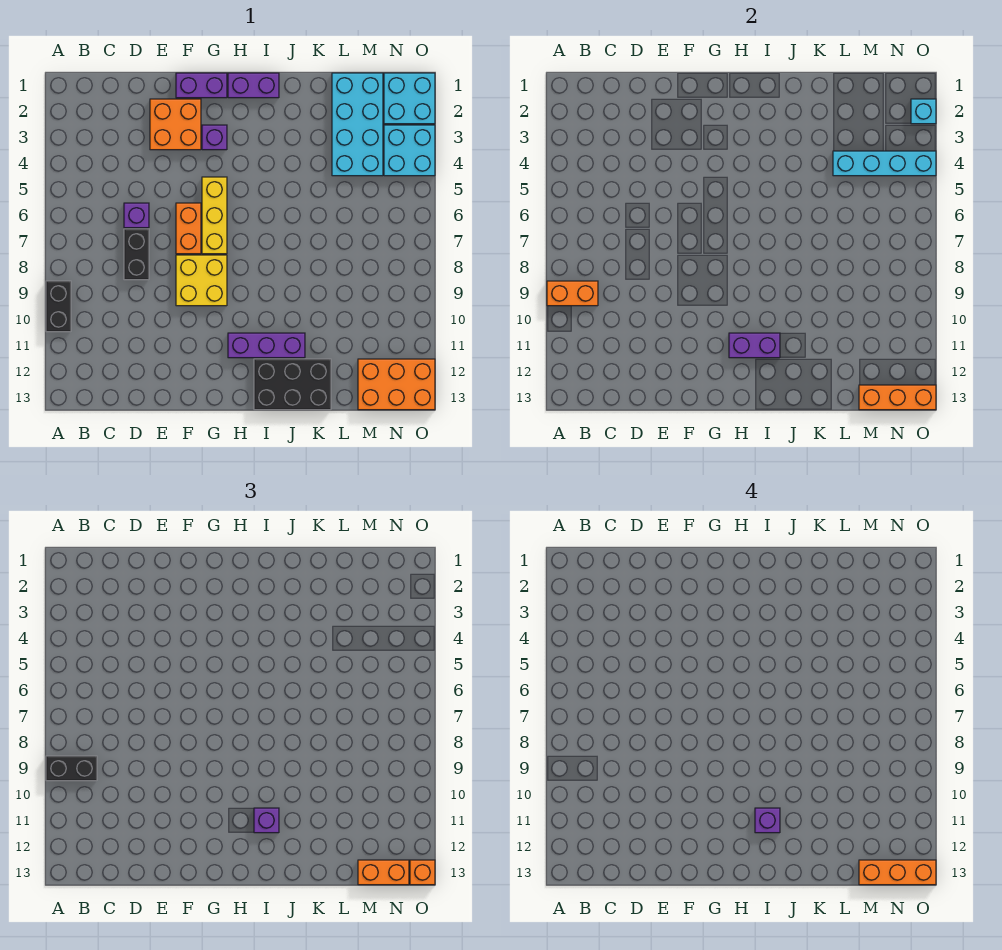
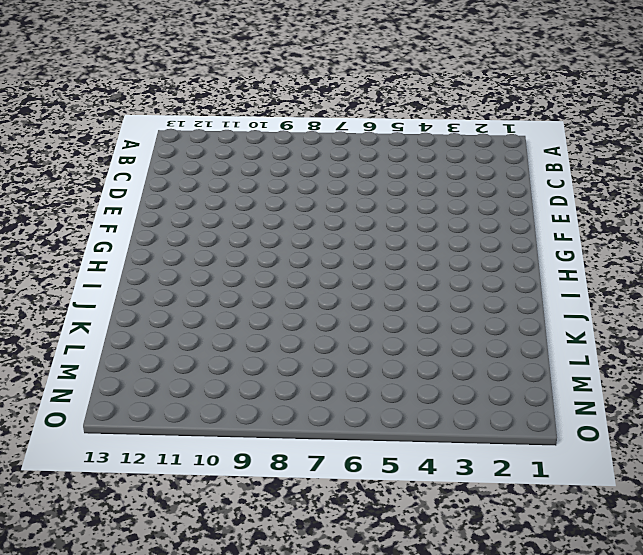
none -> black brick A9:A10 level 1
none -> purple brick D6 level 1
none -> black brick D7:D8 level 1

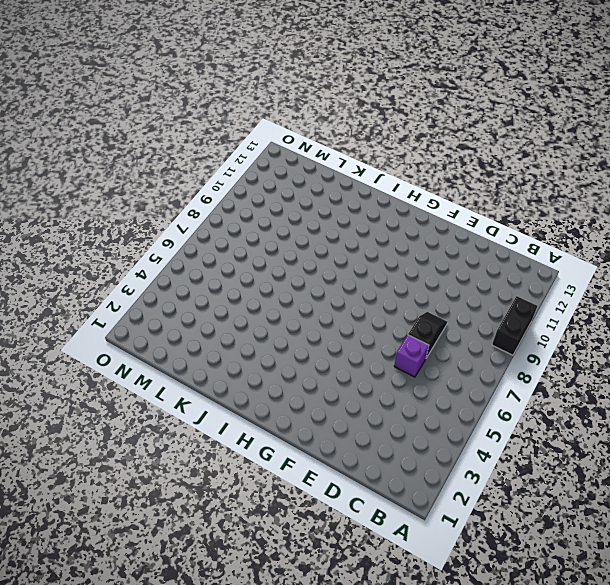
black slope D7:D8 level 1 top 7 -> black brick D7:D8 level 1
none -> orange brick E2:F3 level 1
none -> purple brick F1:G1 level 1
none -> orange brick F6:F7 level 1

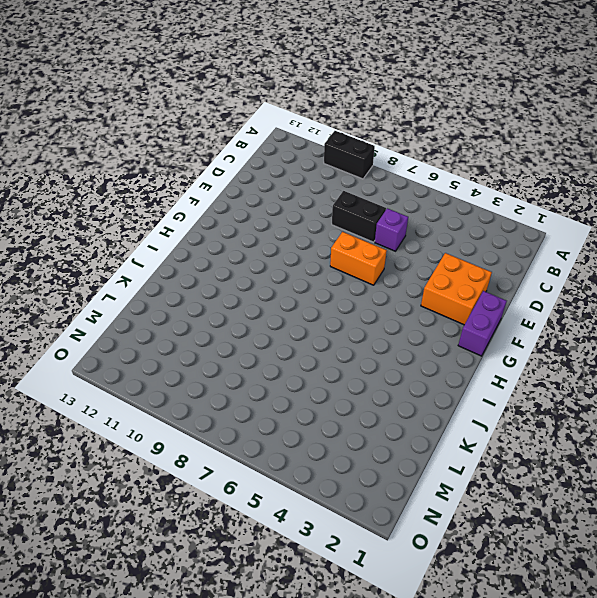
none -> yellow brick F8:G9 level 1
none -> purple brick G3 level 1
none -> yellow brick G5:G7 level 1

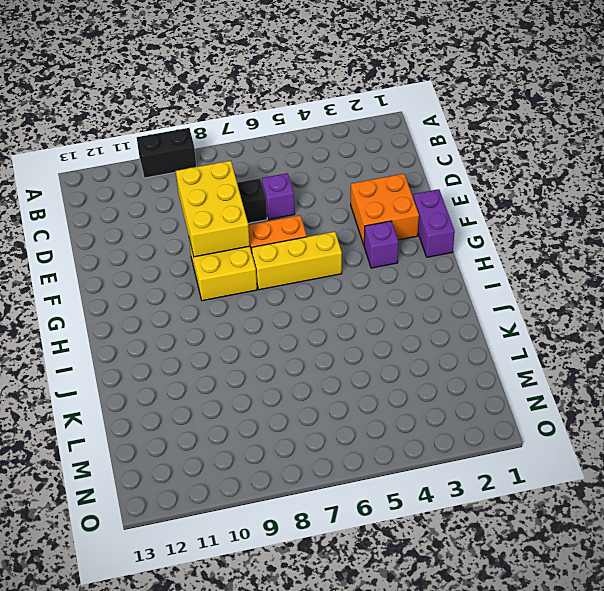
yellow brick D8:F9 level 2 -> none
none -> purple brick H1:I1 level 1
none -> purple brick H11:J11 level 1
none -> black brick I12:K13 level 1

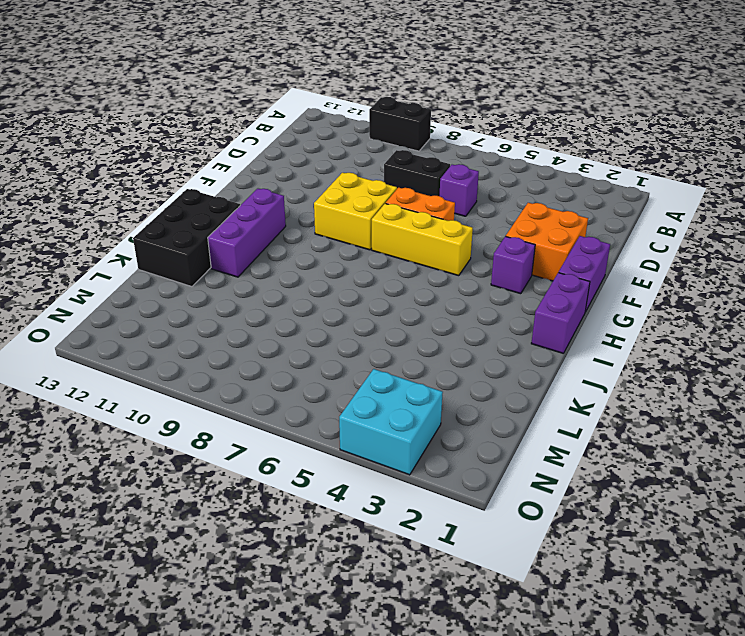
none -> cyan brick L1:M4 level 1
none -> orange brick M12:O13 level 1
none -> cyan brick N1:O2 level 1

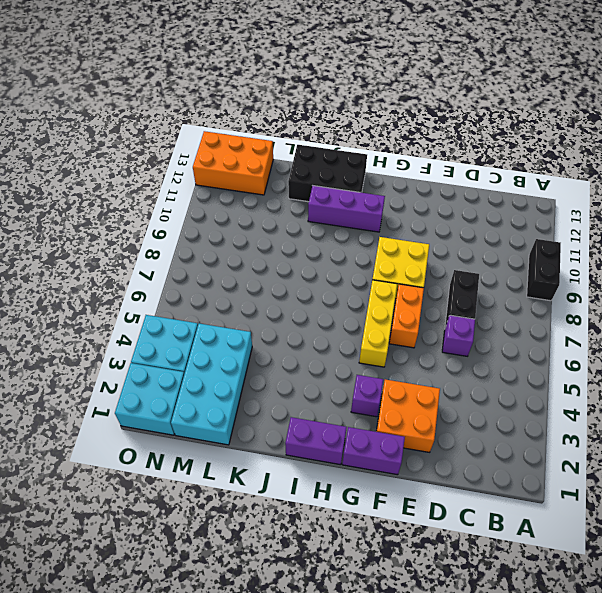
none -> orange brick A9:B9 level 2
none -> purple brick H11:I11 level 2
none -> cyan brick L4:O4 level 2

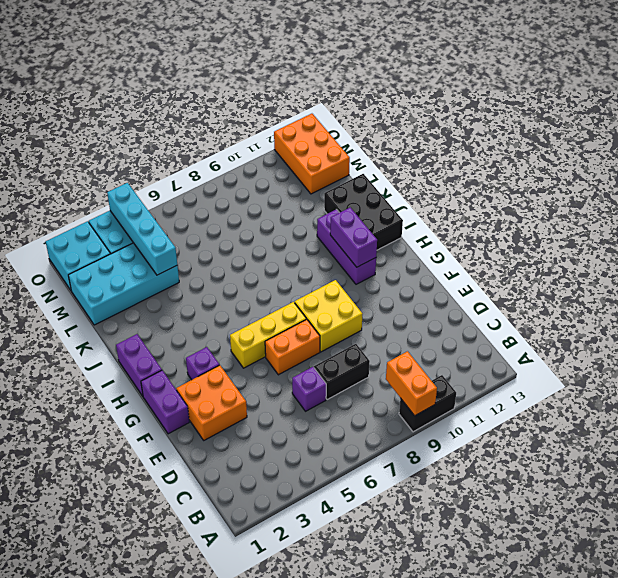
none -> orange brick M13:O13 level 2
none -> cyan brick O2 level 2
none -> black brick A9:B9 level 3

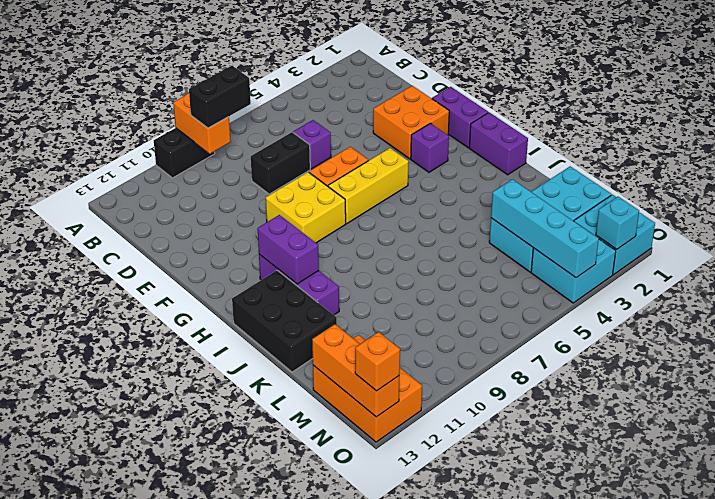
black brick B8:B9 level 3 -> black brick A9:B9 level 3
none -> purple brick I11 level 3
none -> orange brick M13:N13 level 3
none -> purple brick I11 level 4

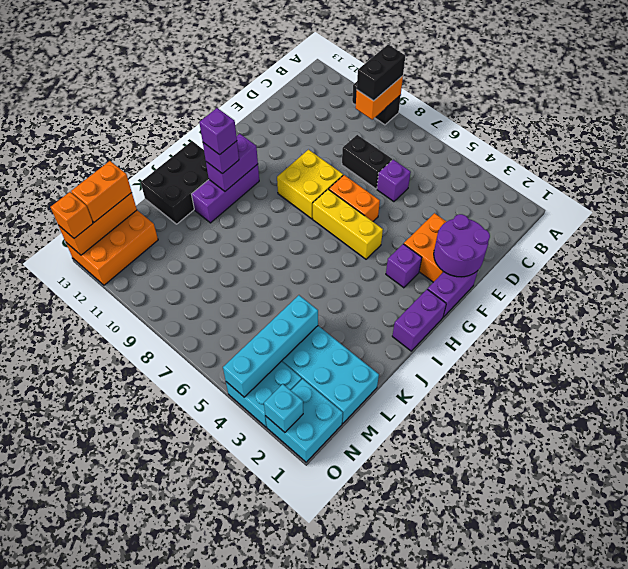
purple round brick E1:F2 level 2 -> none
none -> orange brick M13:O13 level 4

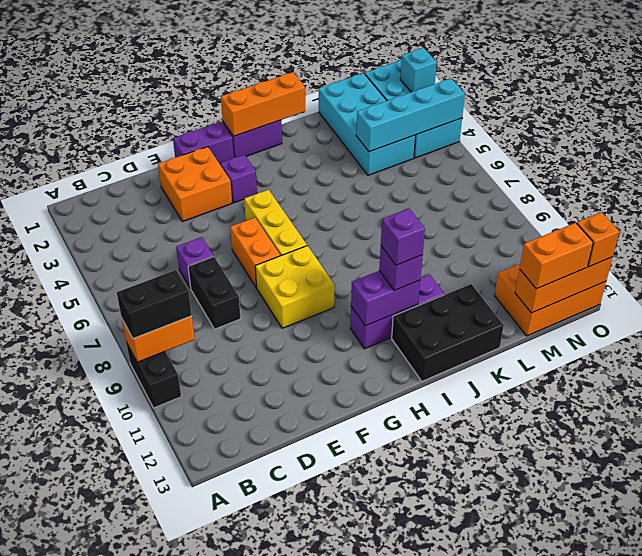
orange brick H1:J1 level 2 -> orange brick M13:O13 level 4

